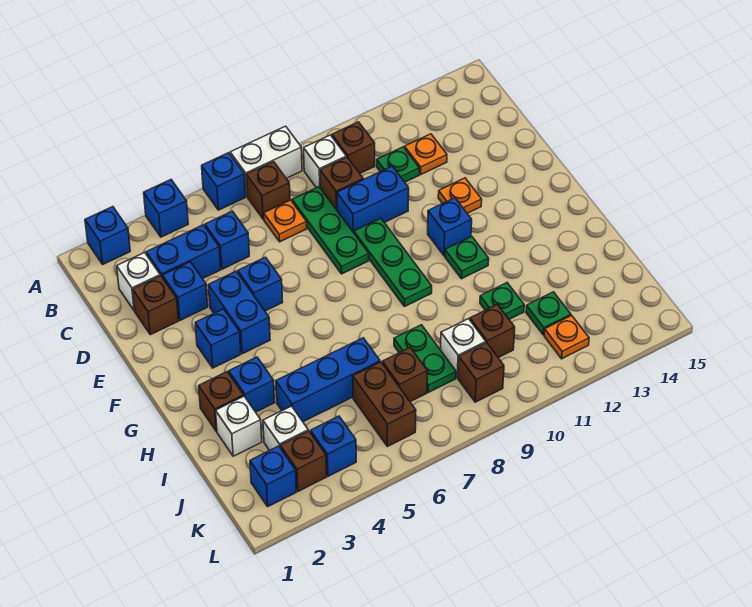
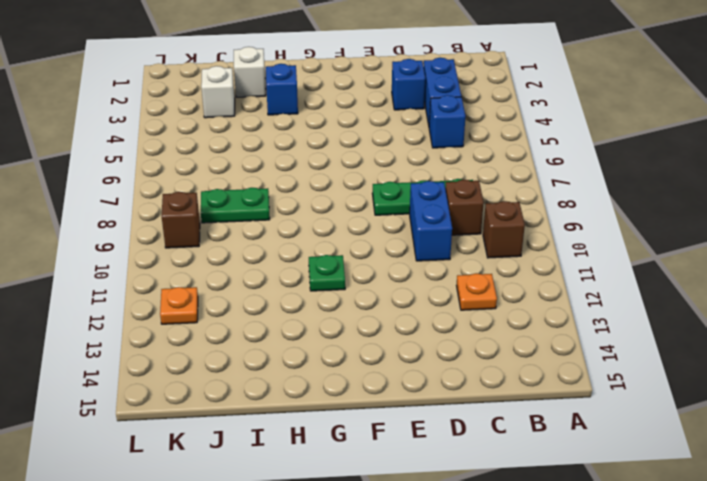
none -> blue brick A2 level 1
none -> blue brick A4 level 1
none -> blue brick A6 level 1
none -> white brick A7:A8 level 1

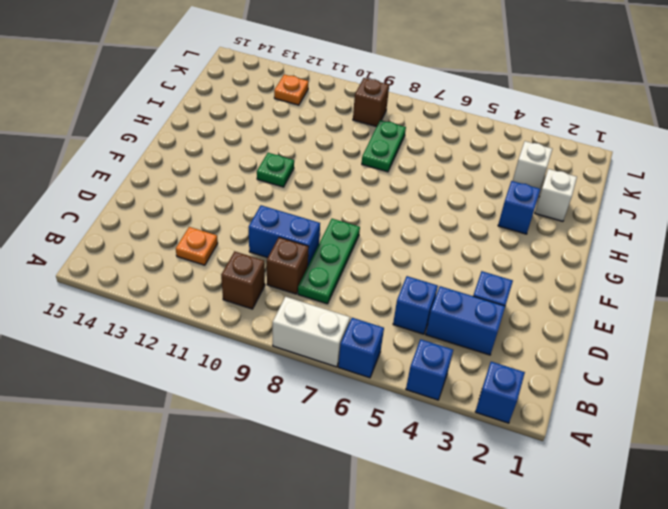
none -> brown brick B7 level 1
none -> white brick B9 level 1
none -> white brick C2 level 1
none -> orange plate C7 level 1

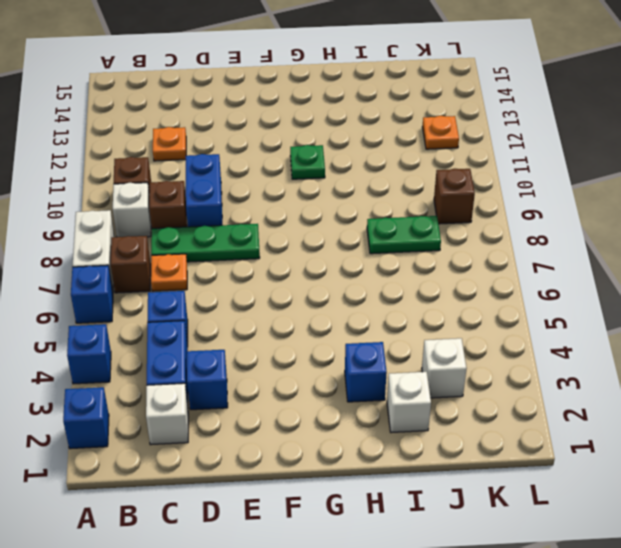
none -> green plate C11 level 1
none -> brown brick D2 level 1
none -> blue brick E4:F4 level 1
none -> blue brick E5 level 1

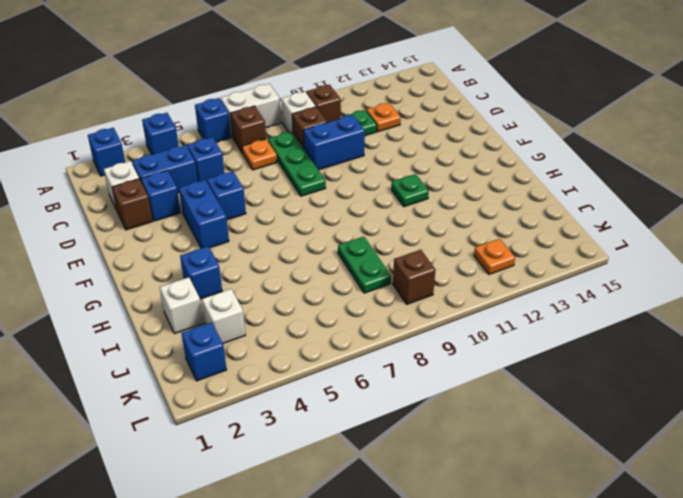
none -> green plate E9:G9 level 1
none -> orange plate E12 level 1
none -> blue brick F3 level 1
none -> blue brick F11 level 1

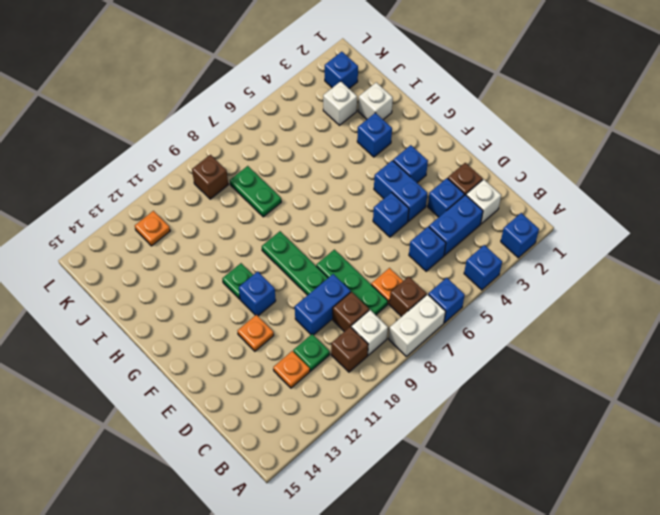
none -> brown brick H2 level 1
none -> blue brick I4:I6 level 1
none -> green plate I11 level 1
none -> brown brick J6:K6 level 1

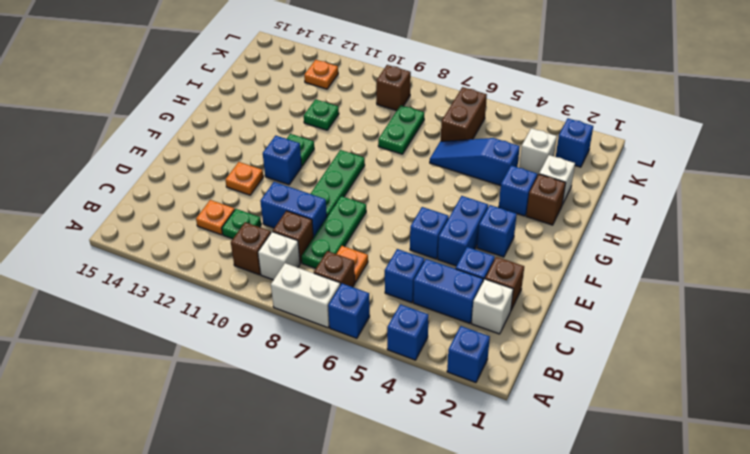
blue slope I4:I6 level 1 top 4 -> blue brick I4:I6 level 1
none -> brown brick J7 level 1
none -> white brick J9 level 1
none -> brown brick J10 level 1
none -> green plate J12 level 1

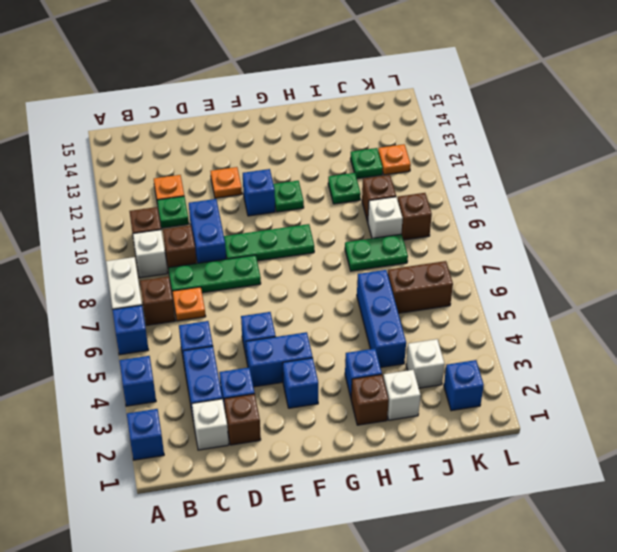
none -> brown brick J7 level 1
none -> brown brick K3 level 1
none -> blue brick K4 level 1

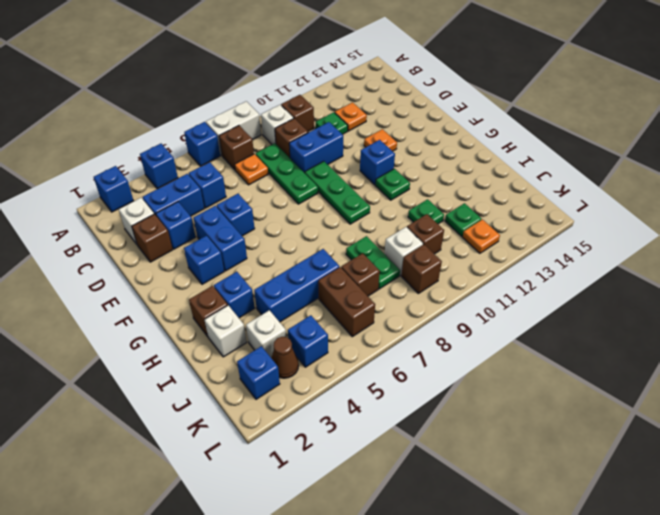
brown cone K3 level 1 -> brown brick K3 level 1

